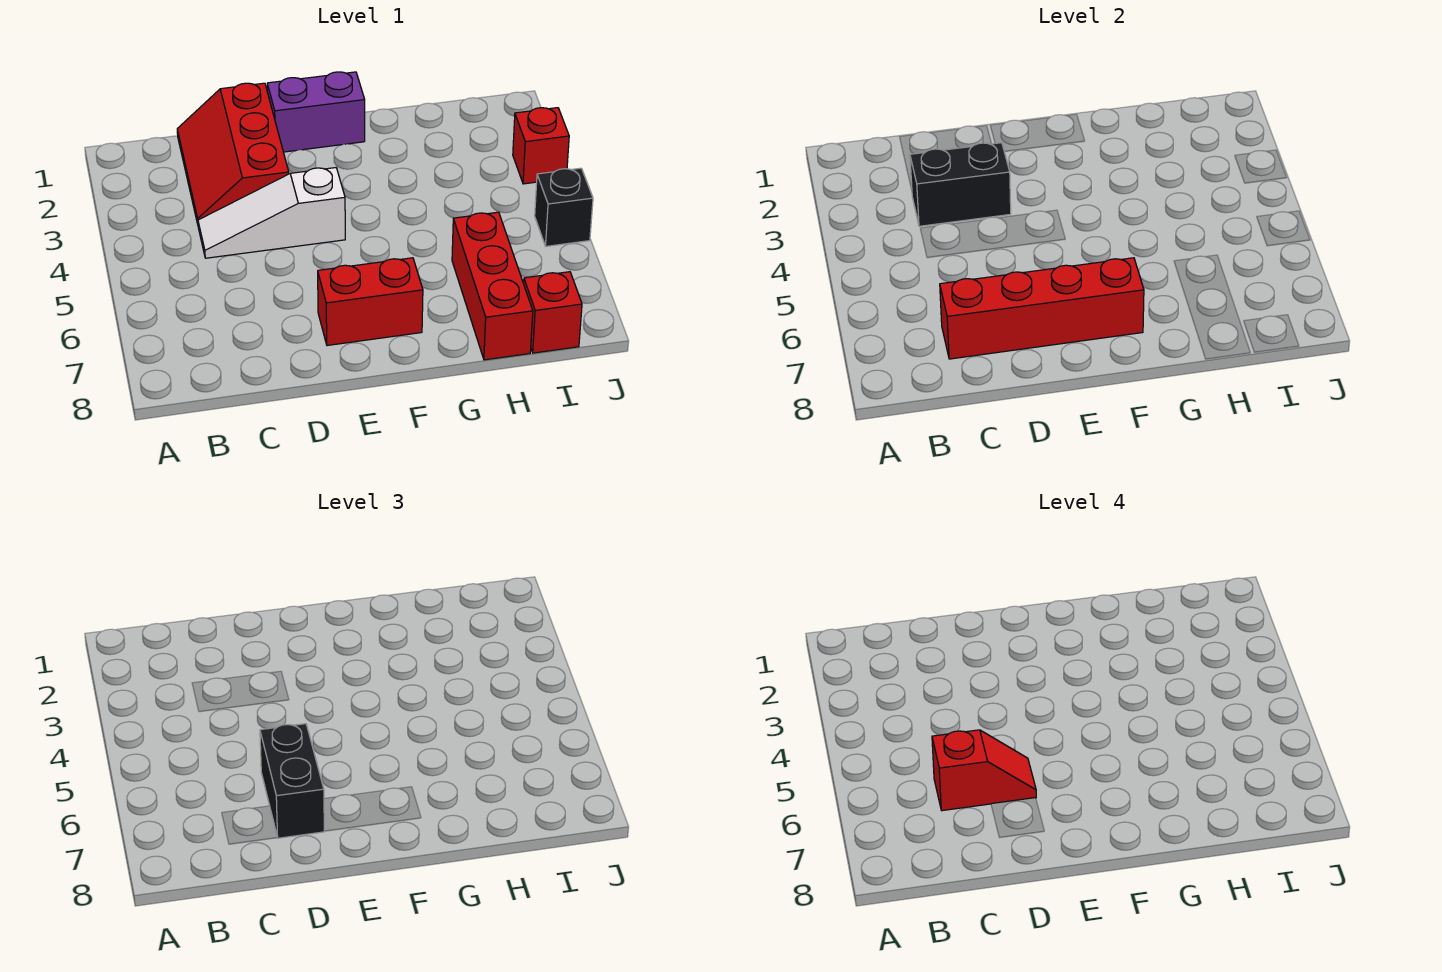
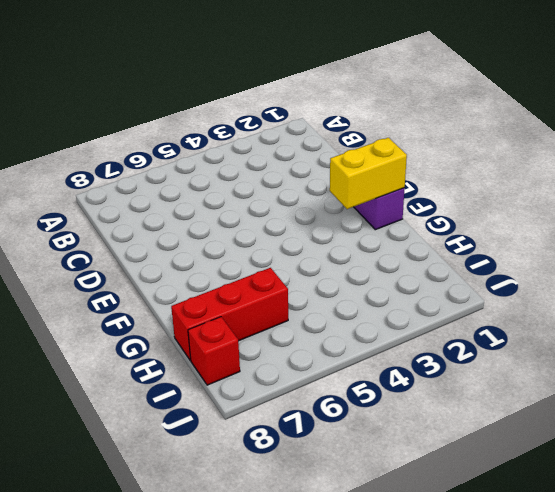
yellow brick F1:F2 level 2 -> none
none -> red slope C1:D3 level 1 top D
none -> white slope C4:E4 level 1 top E
none -> red brick E7:F7 level 1

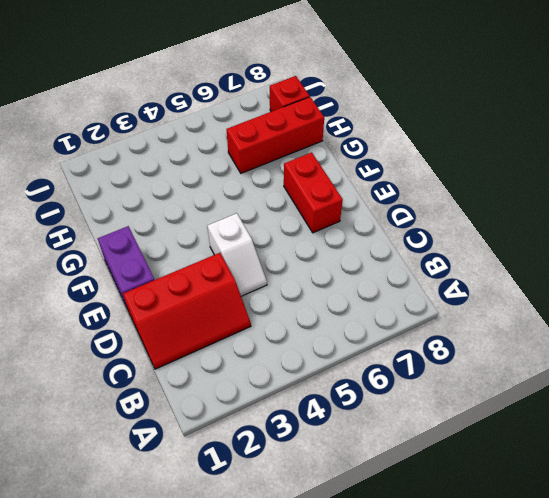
white slope D4:E4 level 1 top E -> white slope C4:E4 level 1 top E
none -> red brick J3 level 1
none -> black brick J5 level 1
none -> black brick C3:D3 level 2

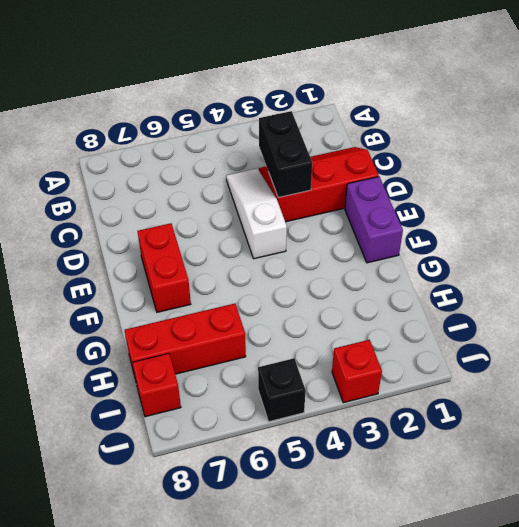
none -> red brick C7:F7 level 2
none -> black brick D6:D7 level 3
none -> red slope C6:D6 level 4 top C

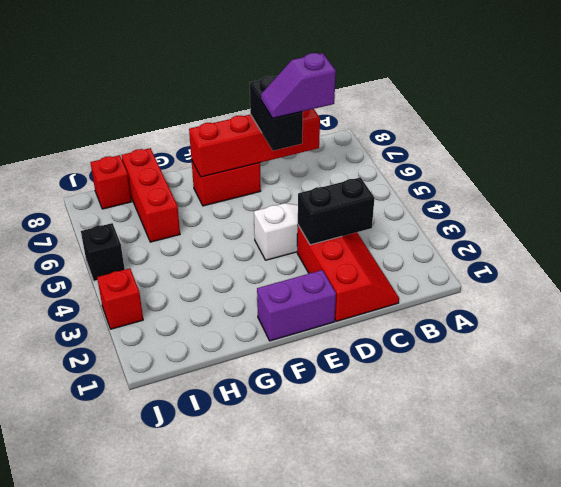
purple slope C6:D6 level 4 top C -> red slope C6:D6 level 4 top C

